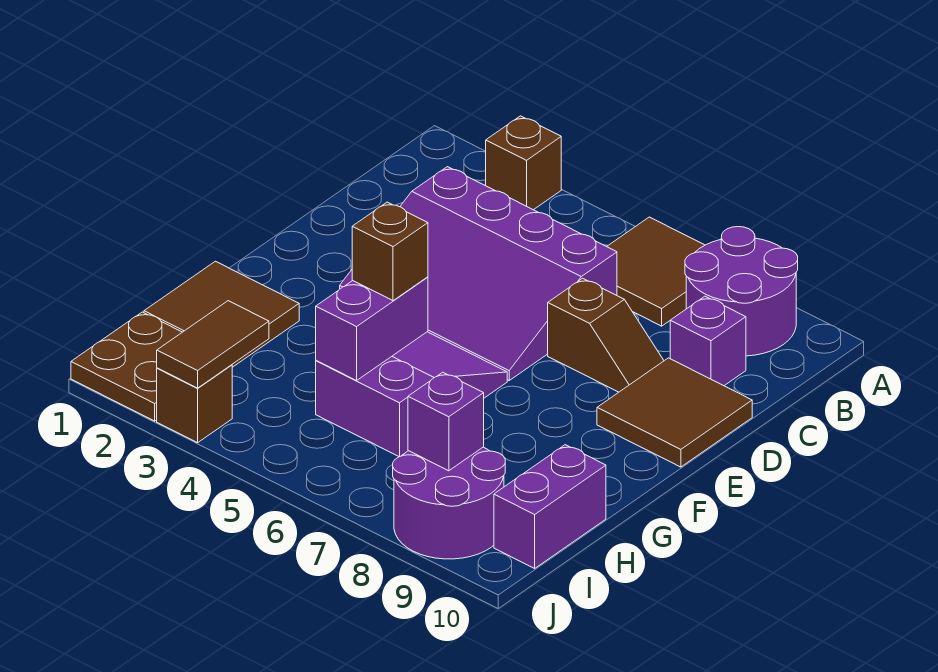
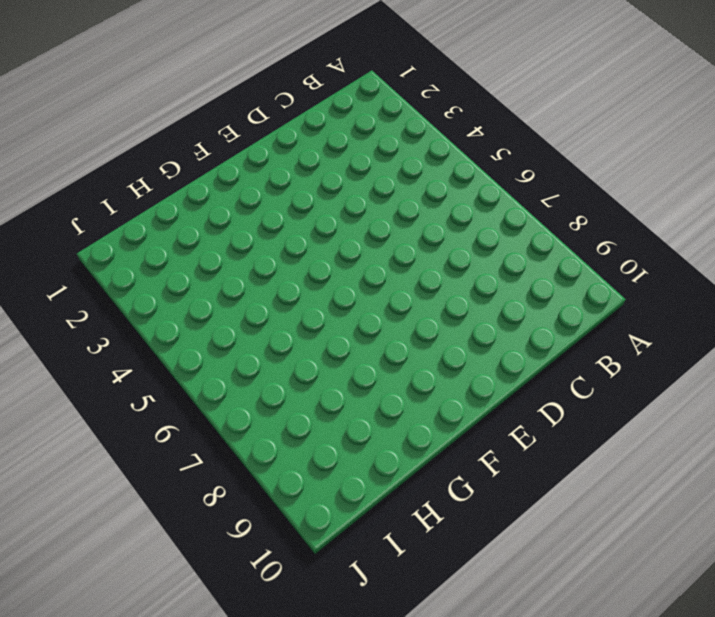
none -> brown brick A3 level 1
none -> brown tile A6:B7 level 1
none -> purple round brick A8:B9 level 1

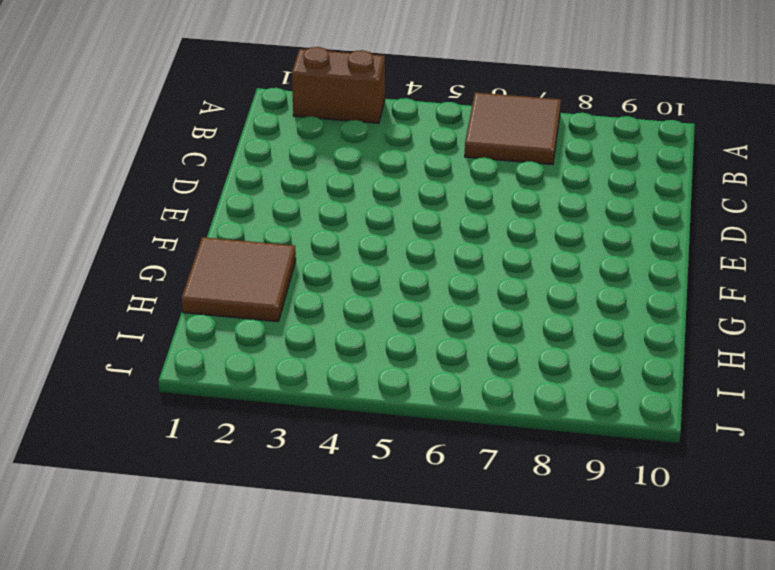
brown brick A2:A3 level 1 -> brown brick A3 level 1
none -> purple round brick A8:B9 level 1
none -> purple slope C3:E6 level 1 top C
none -> purple brick C9 level 1

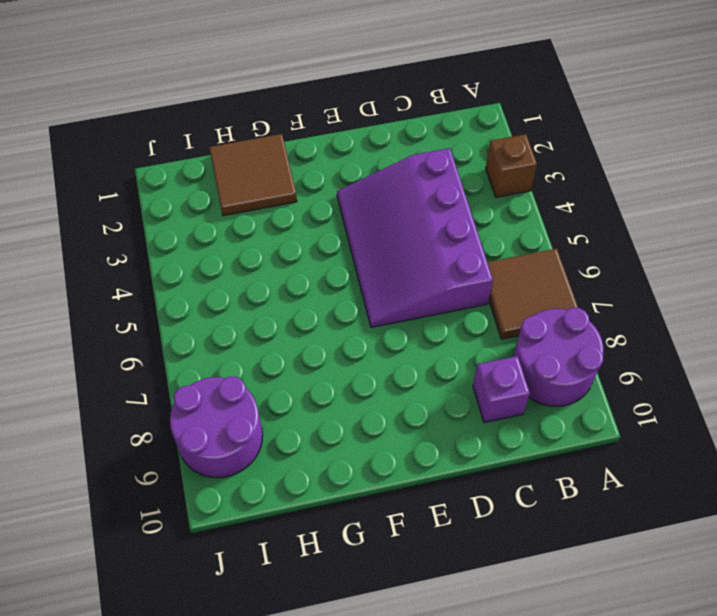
none -> brown slope D7:D8 level 1 top 7
none -> brown tile D9:E10 level 1
none -> purple slope F5:H6 level 1 top H

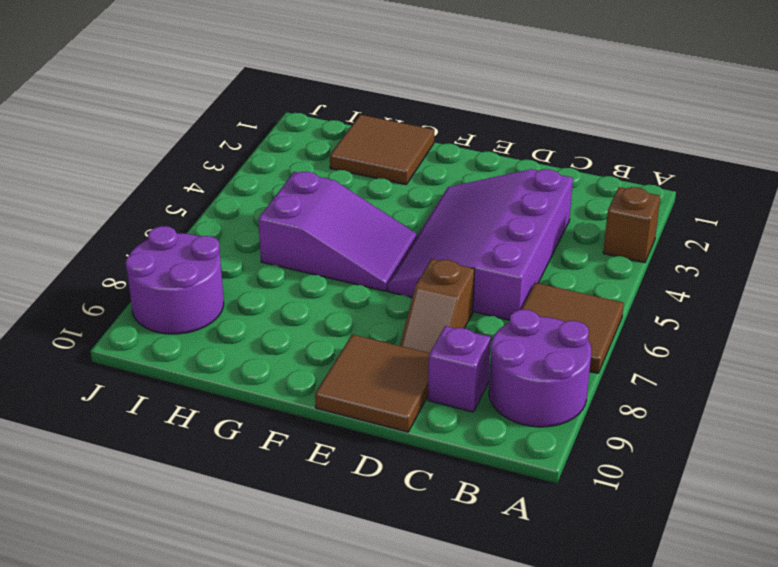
none -> purple brick H10:I10 level 1
none -> brown plate I1:J2 level 1
none -> brown brick J3 level 1

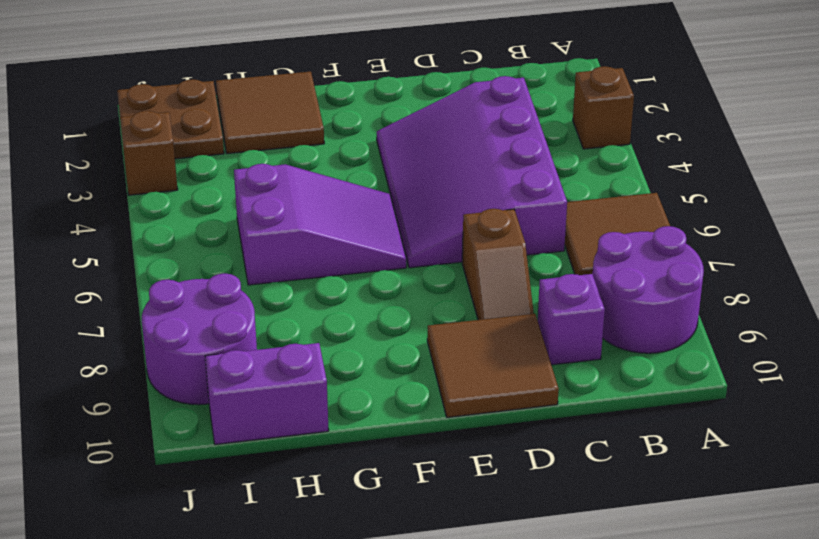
none -> purple brick G5:H5 level 2
none -> brown tile I3:J3 level 2
none -> purple brick I8 level 2

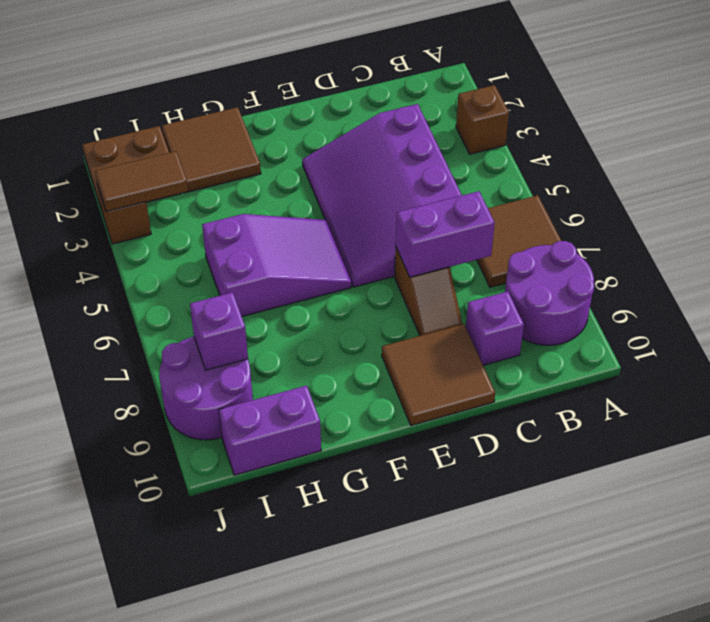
purple brick C7:D7 level 2 -> purple brick G5:H5 level 2
none -> brown brick G5 level 3

